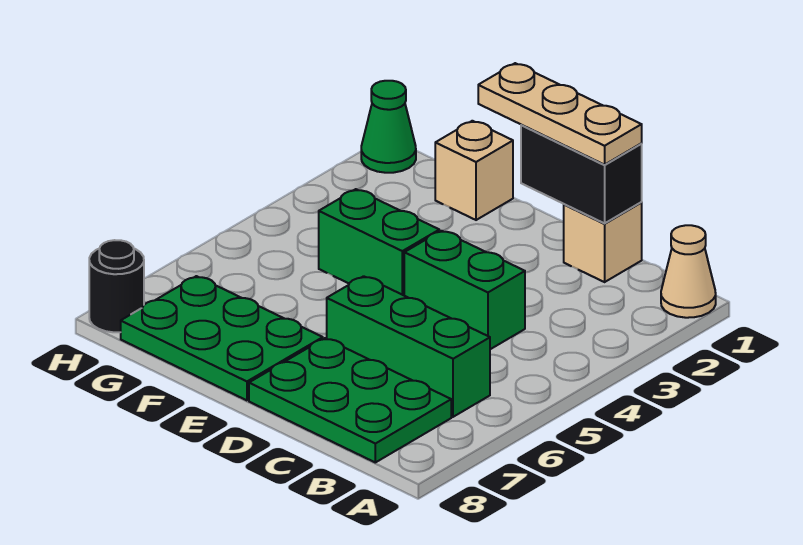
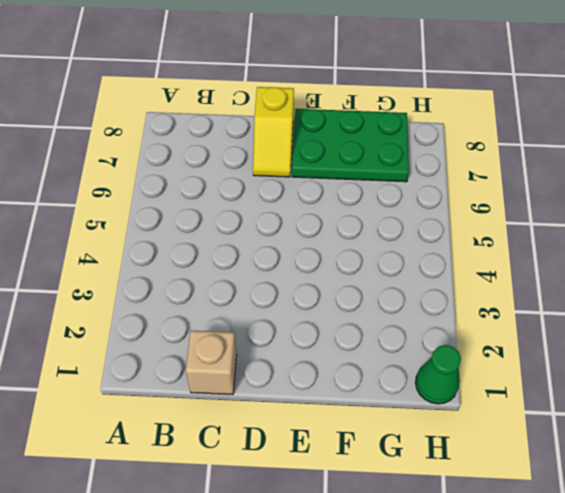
yellow slope D7:D8 level 1 top 8 -> green plate B7:D8 level 1
none -> tan cone A1 level 1
none -> green brick B6:D6 level 1
none -> green brick C4:D4 level 1

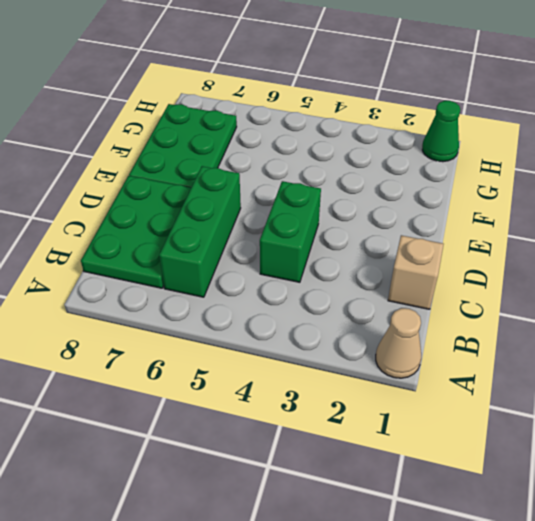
none -> green brick E4:F4 level 1
none -> tan brick F1 level 1
none -> black round brick H8 level 1

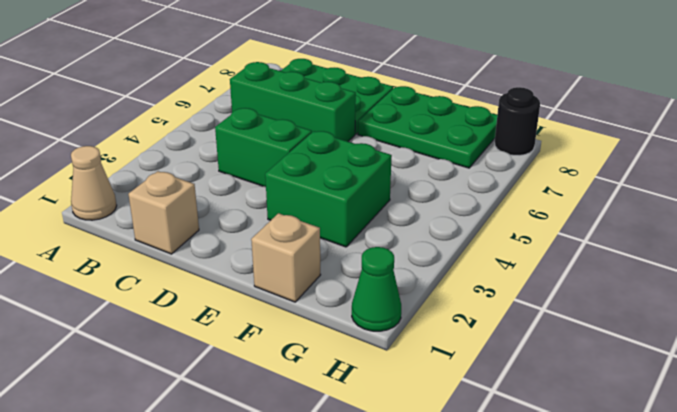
green brick E3:F4 level 1 -> green brick E4:F4 level 1
none -> black brick C1:D1 level 2
none -> tan plate C1:E1 level 3

